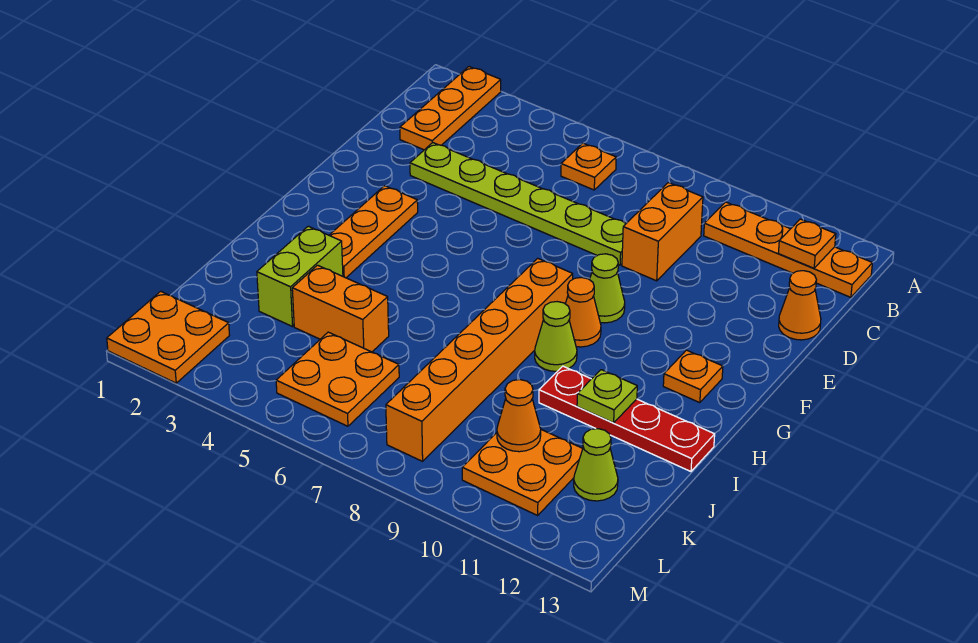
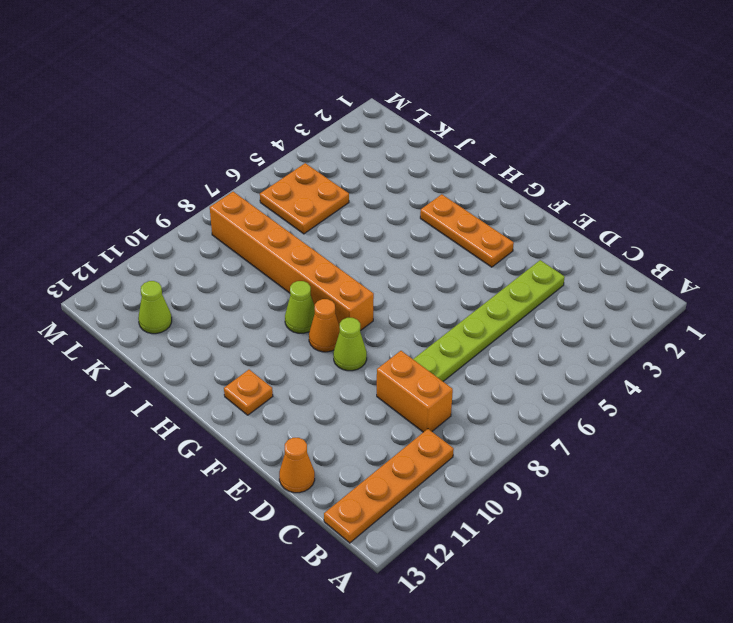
none -> orange plate A2:C2 level 1
none -> orange plate B6 level 1
none -> lime brick I3:J3 level 1

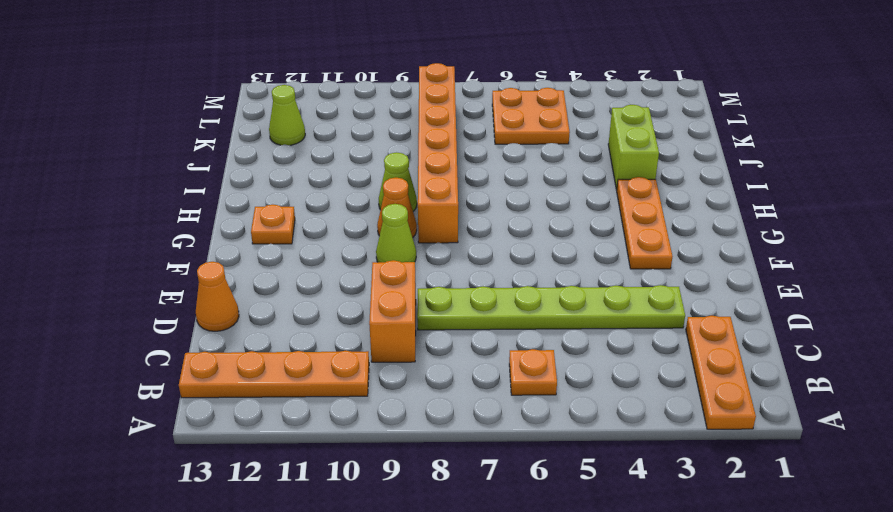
none -> red plate I10:I13 level 1
none -> orange brick J4:J5 level 1
none -> orange plate K10:L11 level 1

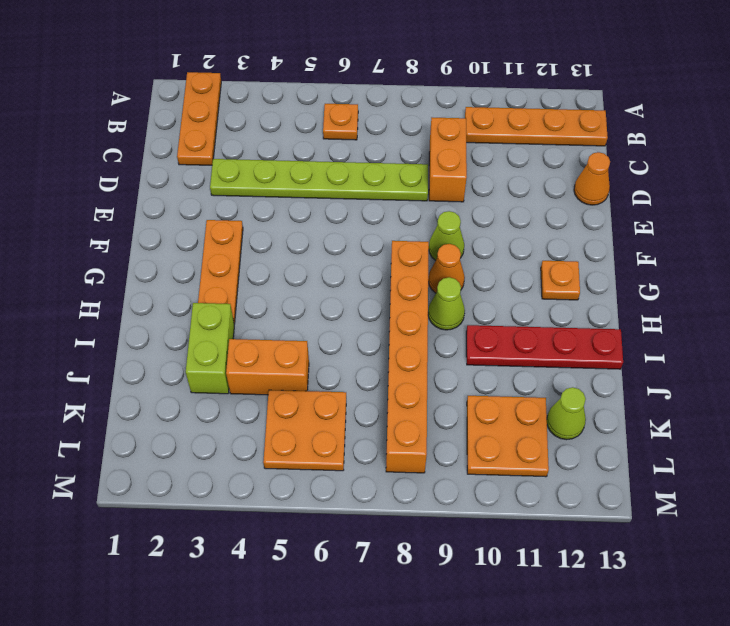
none -> orange plate L1:M2 level 1
none -> orange plate B12 level 2
none -> lime plate I11 level 2

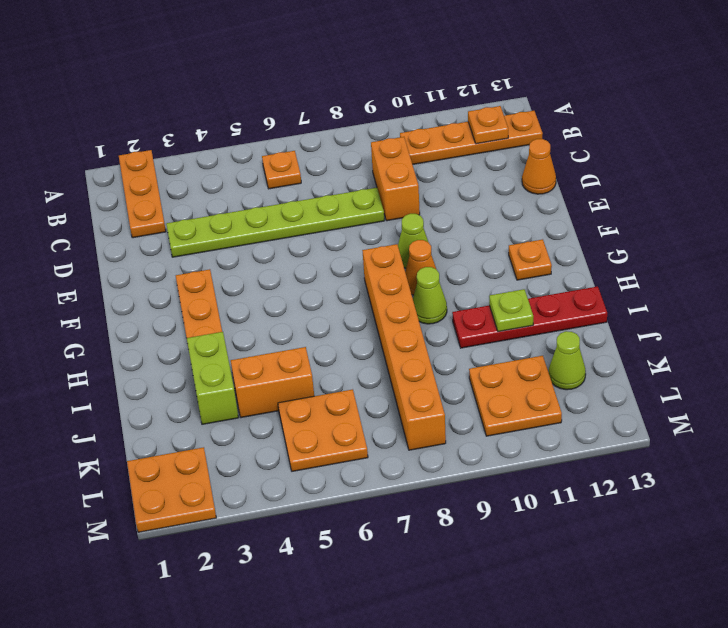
none -> orange cone K10 level 2

